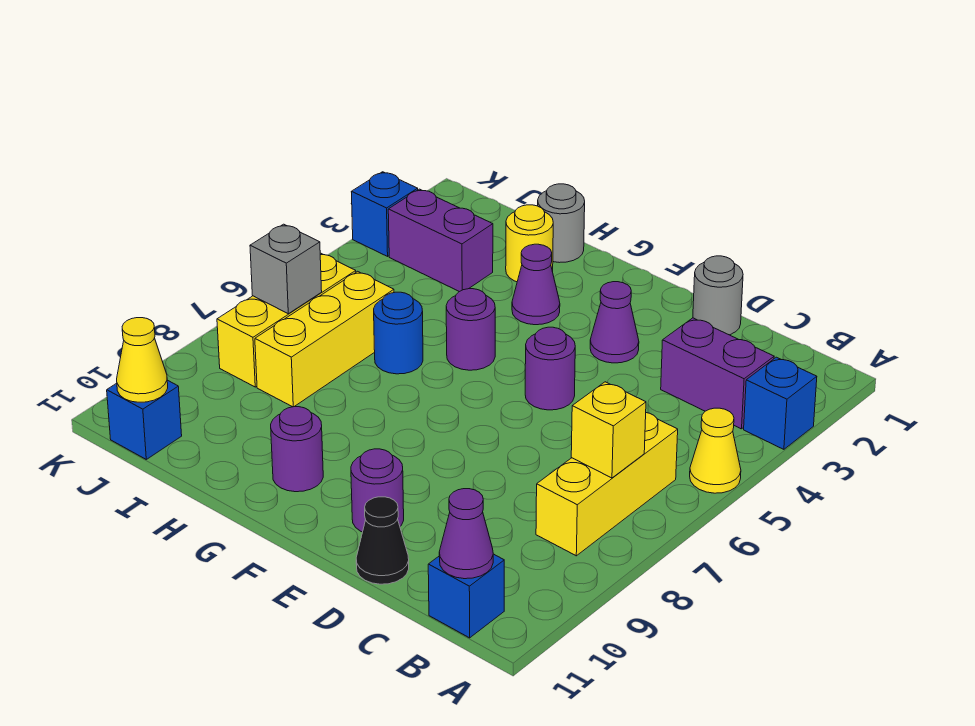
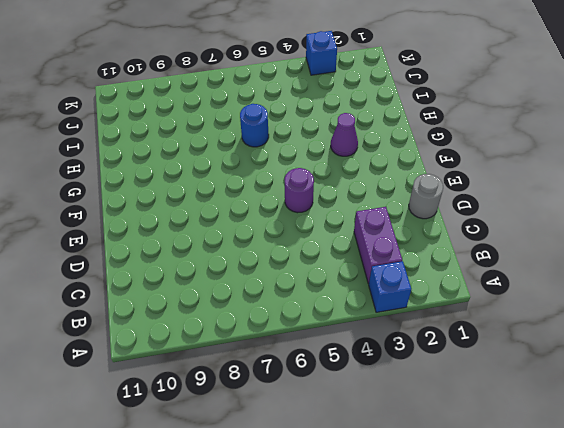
none -> yellow cone A5 level 1
none -> yellow brick B6:B8 level 1
none -> blue brick B11 level 1

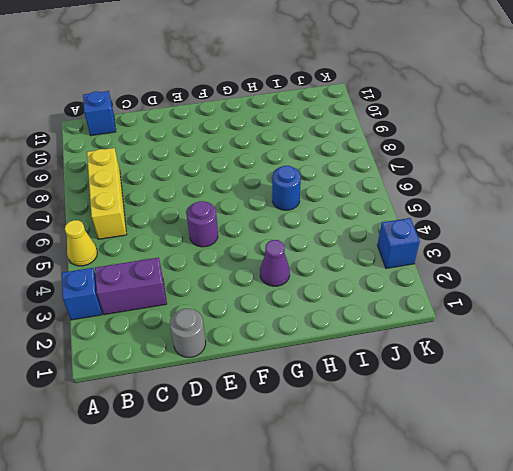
none -> black cone D11 level 1
none -> purple cone E3 level 1
none -> purple round brick E10 level 1

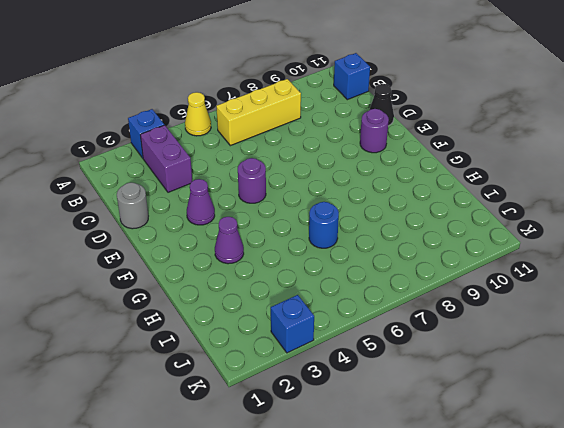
none -> purple round brick G5 level 1
none -> purple round brick G10 level 1
none -> grey round brick H1 level 1

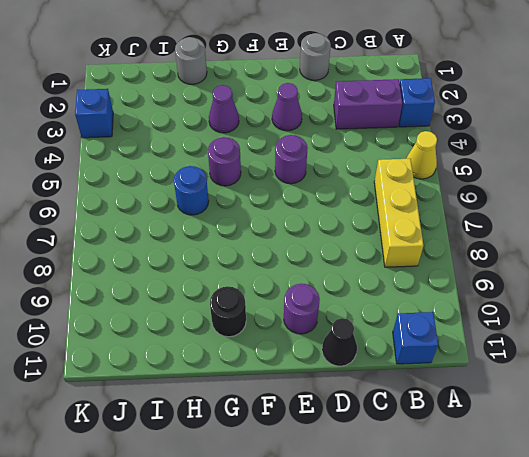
black round brick G10 level 1 -> purple round brick G10 level 1
none -> yellow round brick H2 level 1
none -> purple brick I3:J3 level 1
none -> yellow brick I6:I8 level 1

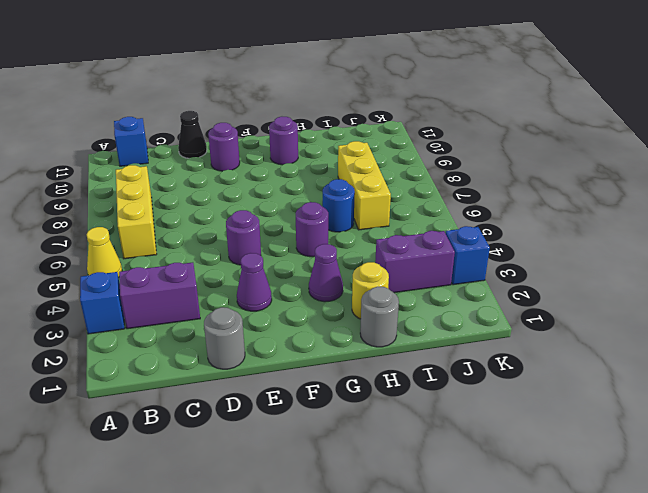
none -> yellow brick J6:J8 level 1
none -> blue brick J11 level 1
none -> yellow brick B7 level 2

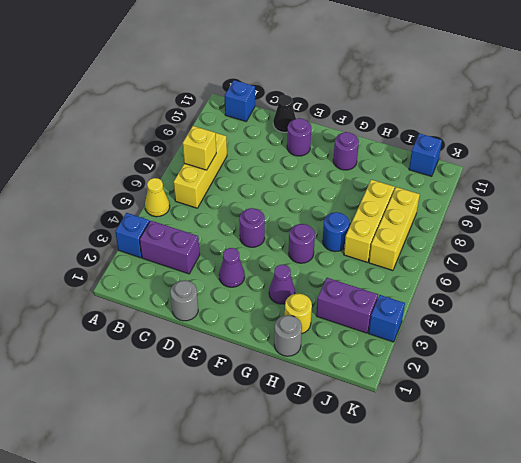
none -> purple cone B11 level 2
none -> grey brick J7 level 2
none -> yellow cone J11 level 2

